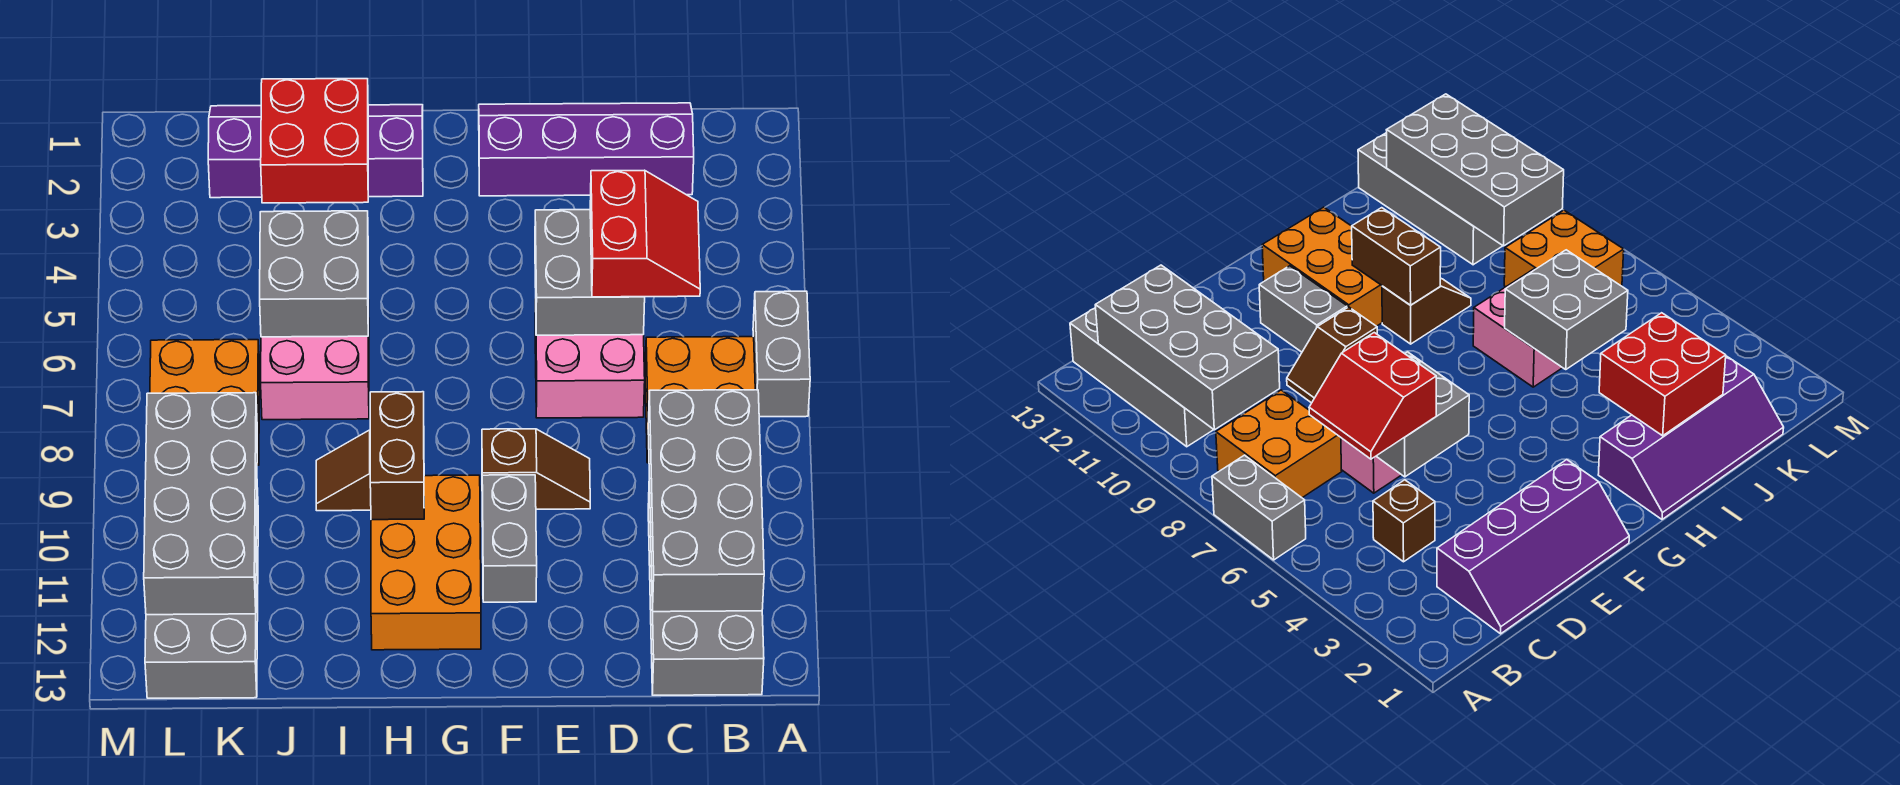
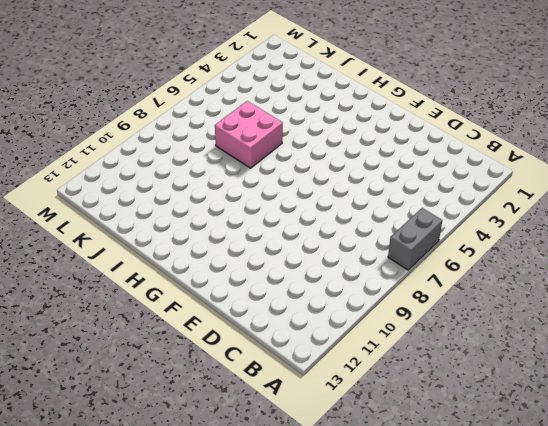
none -> orange brick B7:C8 level 1
none -> grey brick B10:C13 level 1
none -> purple slope C1:F2 level 1 top 2

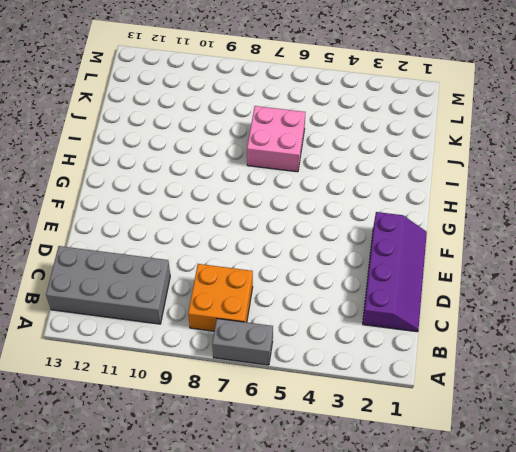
none -> brown brick C4 level 1
none -> pink brick D6:E7 level 1
none -> brown slope E9:F9 level 1 top F

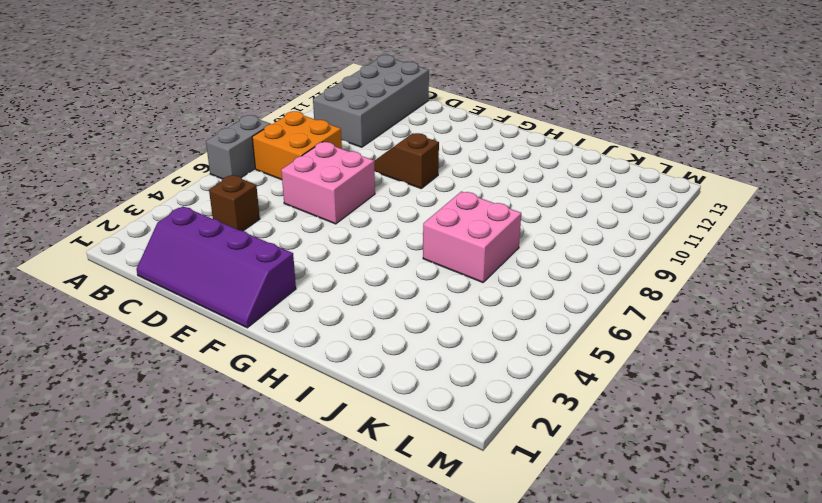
none -> grey brick F10:F11 level 1
none -> orange brick G10:H12 level 1
none -> purple slope H1:K2 level 1 top 2

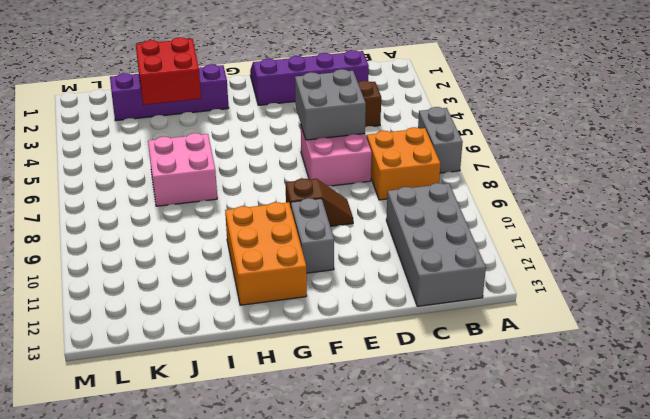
none -> brown slope H9:I9 level 1 top H
none -> orange brick K7:L8 level 1
none -> grey brick K10:L13 level 1

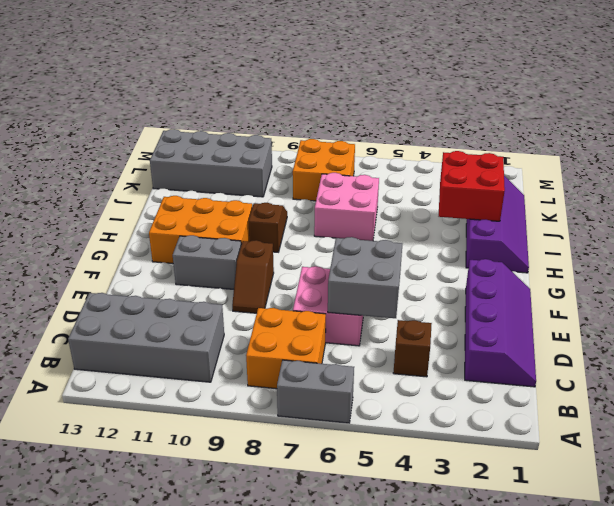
none -> grey brick B9:C12 level 2
none -> brown brick H9:H10 level 2
none -> grey brick I5:J6 level 2

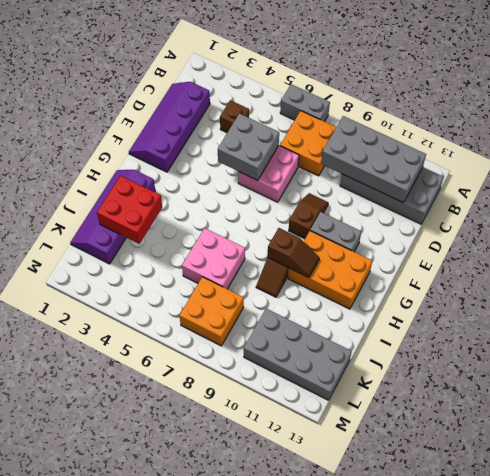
brown slope H9:H10 level 2 top 9 -> brown brick H9:H10 level 2
none -> grey brick I5:J6 level 2
none -> grey brick K9:L12 level 2
none -> red slope C5:D6 level 3 top D

